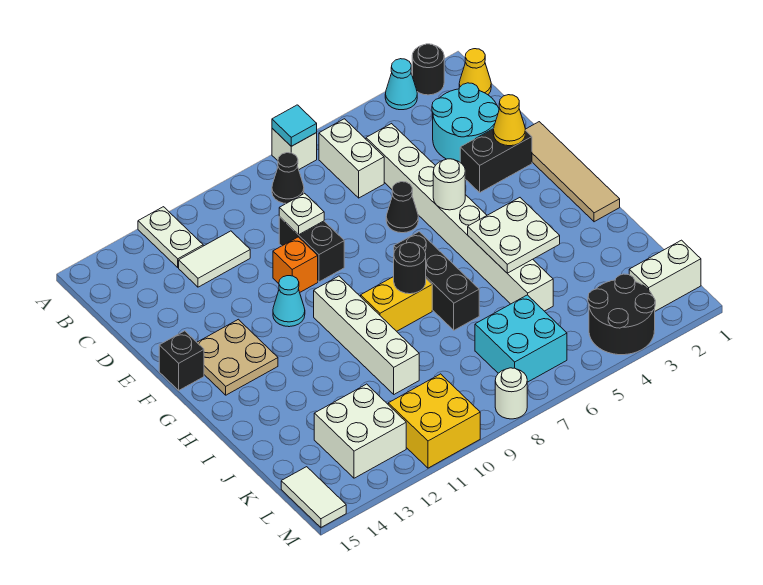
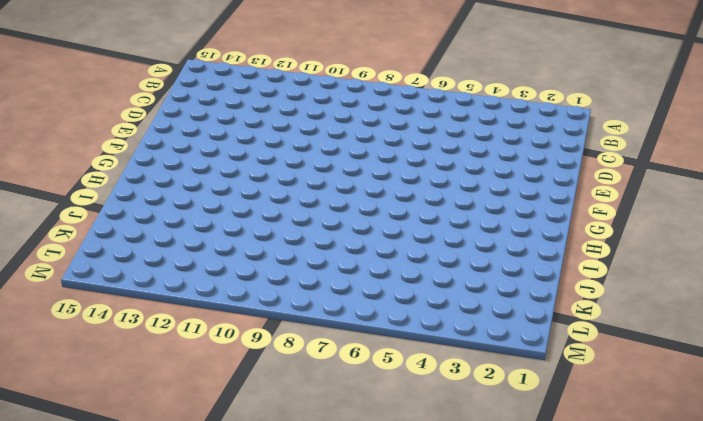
none -> black round brick A2 level 1
none -> cyan cone A3 level 1
none -> white brick A7 level 1
none -> white plate A12:B12 level 1

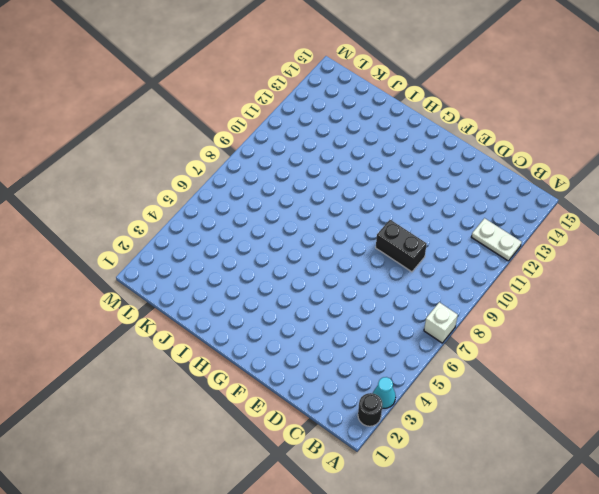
none -> yellow cone B1 level 1
none -> white brick B6:C6 level 1
none -> black cone B8 level 1
none -> cyan round brick C2:D3 level 1

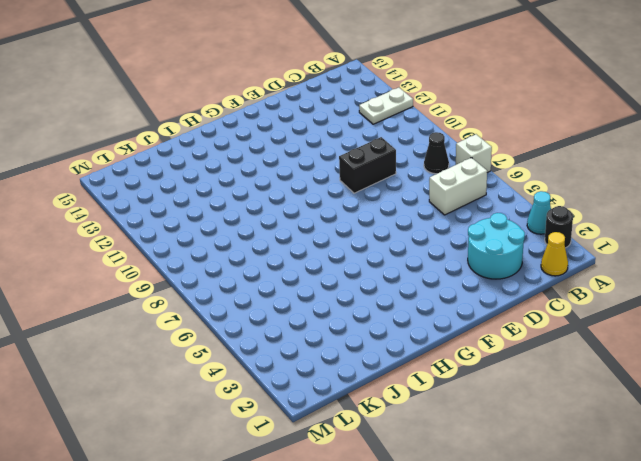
none -> white brick C5:J5 level 1
none -> white tile C11:C12 level 1
none -> tan tile E1:H1 level 1
none -> black brick E2:E3 level 1

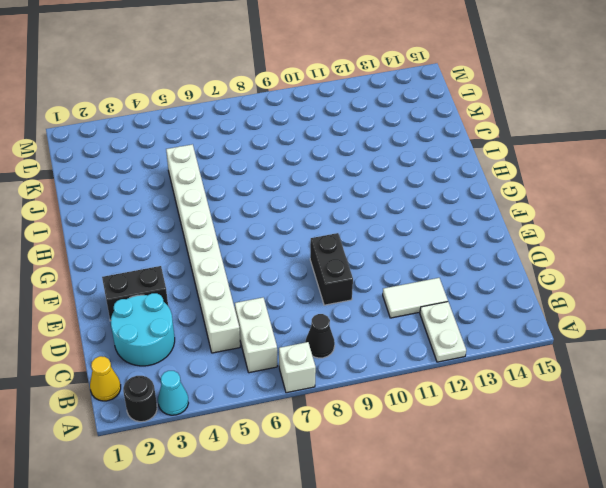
none -> tan tile E1:H1 level 1
none -> black cone E6 level 1
none -> orange brick E10 level 1
none -> cyan cone F11 level 1

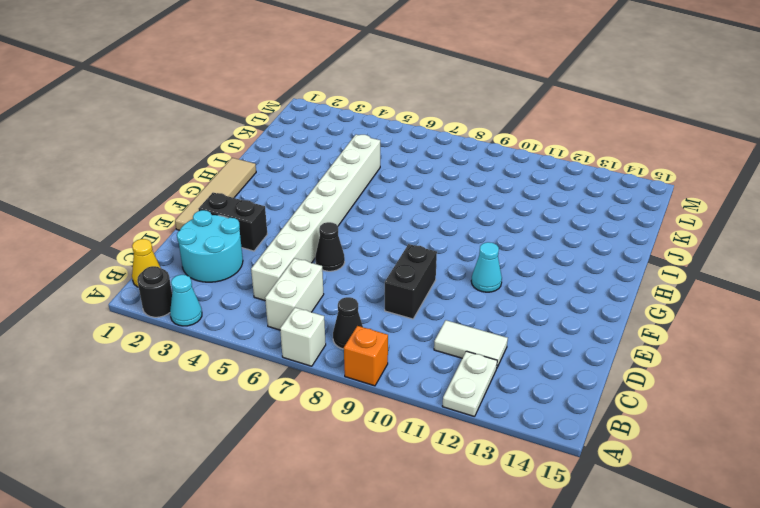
orange brick A9 level 1 -> orange brick E10 level 1
none -> tan plate F13:G14 level 1
none -> black brick F15 level 1
none -> black brick G7:I7 level 1
none -> white brick G10:J10 level 1

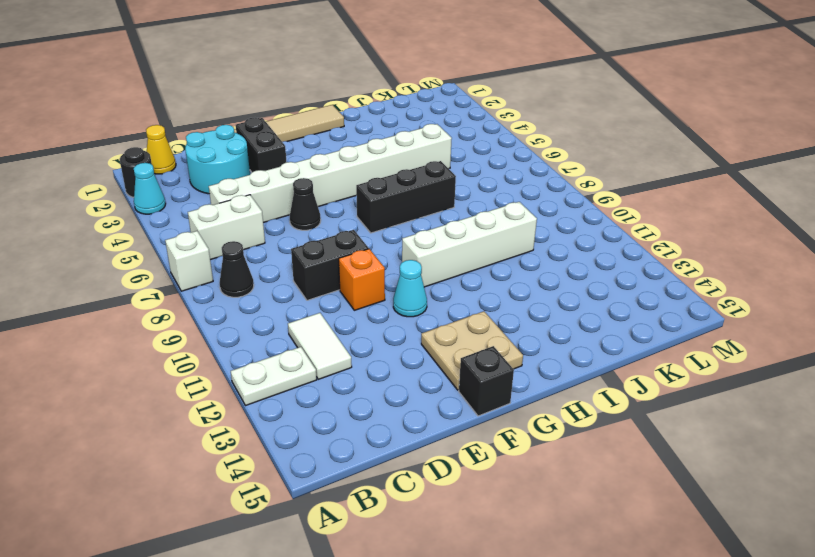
none -> yellow brick H8:H9 level 1
none -> cyan brick K6:L7 level 1
none -> white brick K12:L13 level 1
none -> white brick L1:L2 level 1

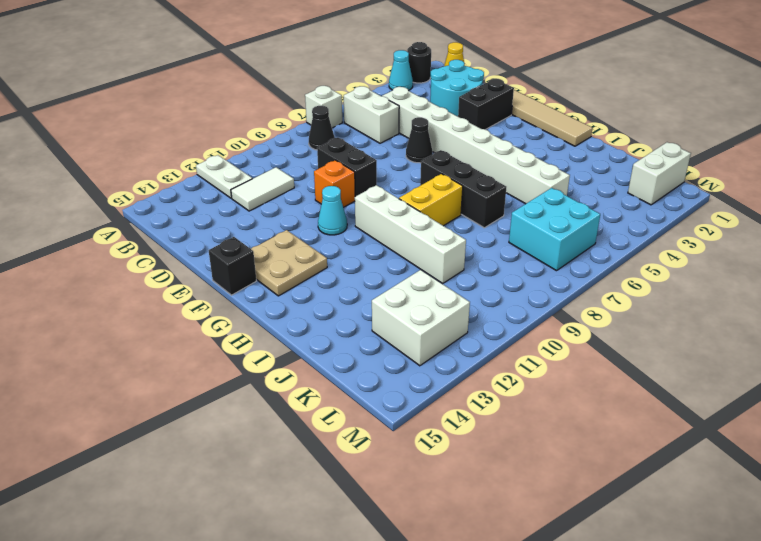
none -> black round brick L3:M4 level 1
none -> yellow brick L10:M11 level 1
none -> white tile L15:M15 level 1
none -> white round brick M8 level 1

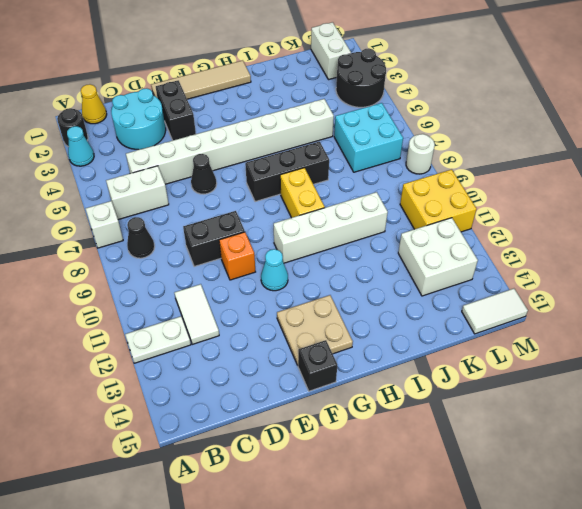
none -> cyan tile A7 level 2
none -> white plate D9 level 2
none -> yellow cone E2 level 2
none -> white round brick F5 level 2

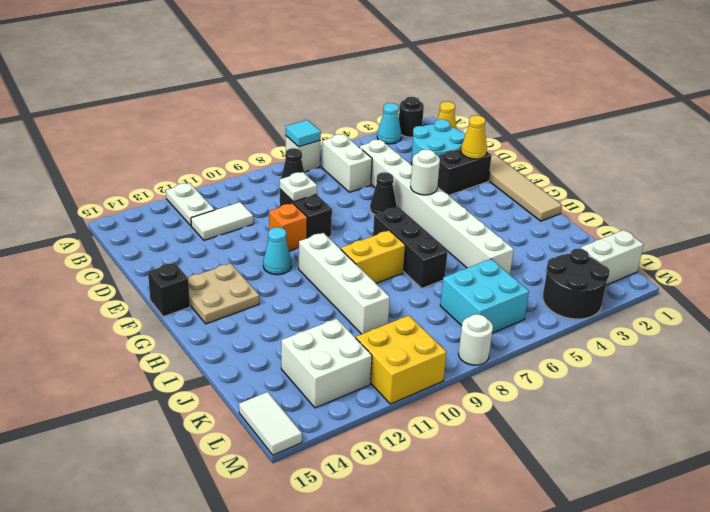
none -> white plate H4:I5 level 2
none -> black round brick H8 level 2

